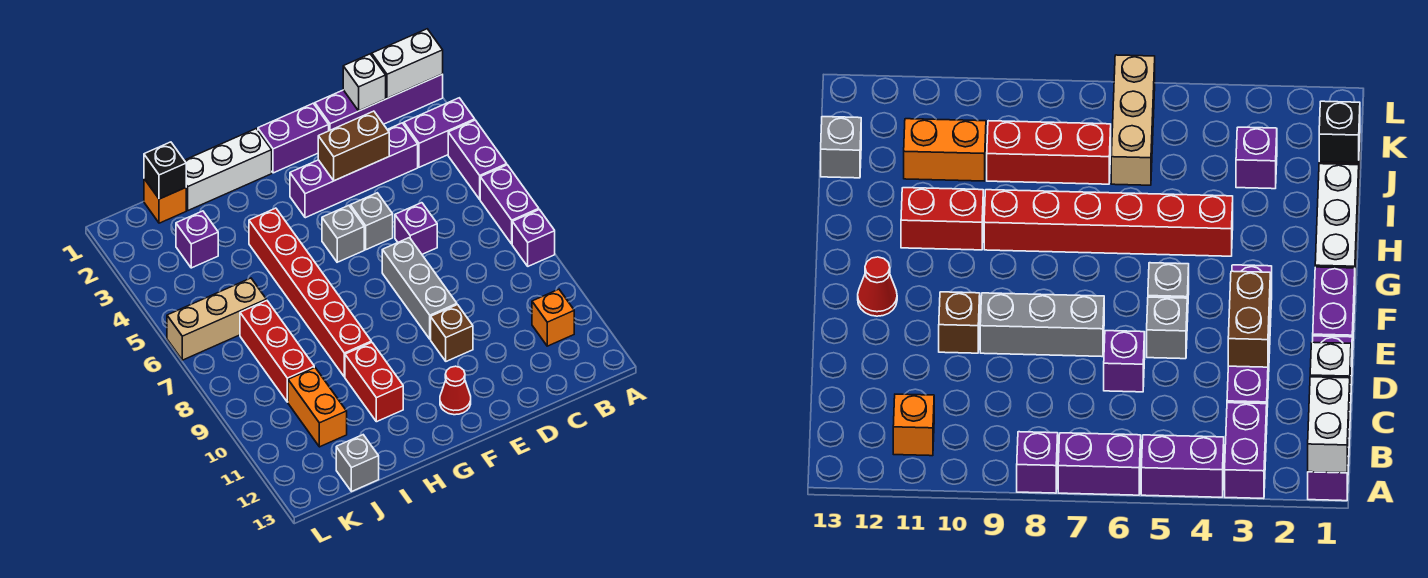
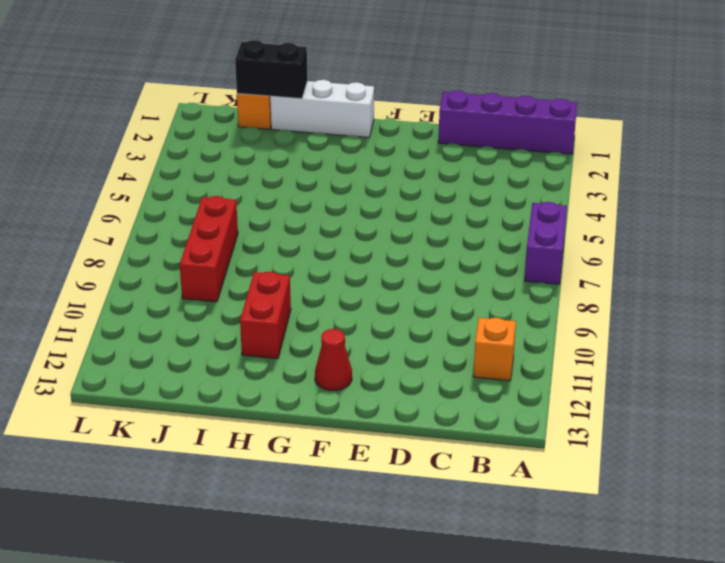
black brick I1:J1 level 2 -> black brick J1 level 2
none -> purple brick A3:B3 level 1
none -> purple brick A4:A5 level 1
none -> purple brick A8 level 1

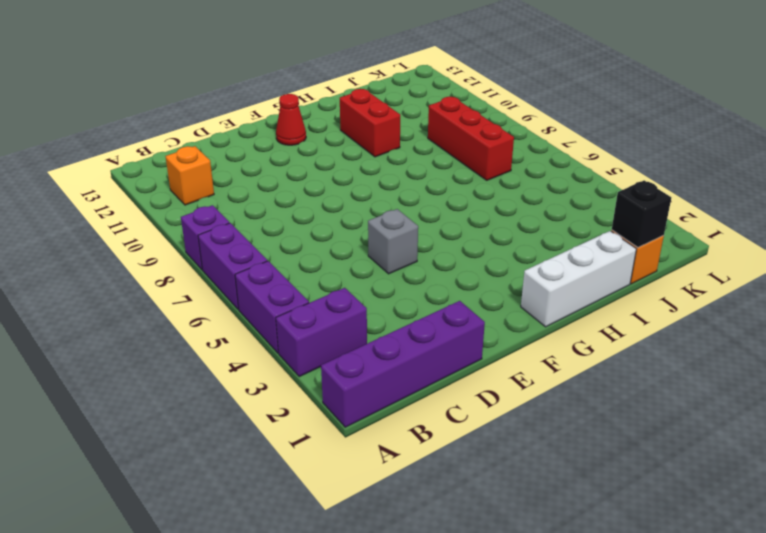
none -> purple brick C3:F3 level 1
none -> purple brick D6 level 1
none -> purple brick E1:F1 level 1

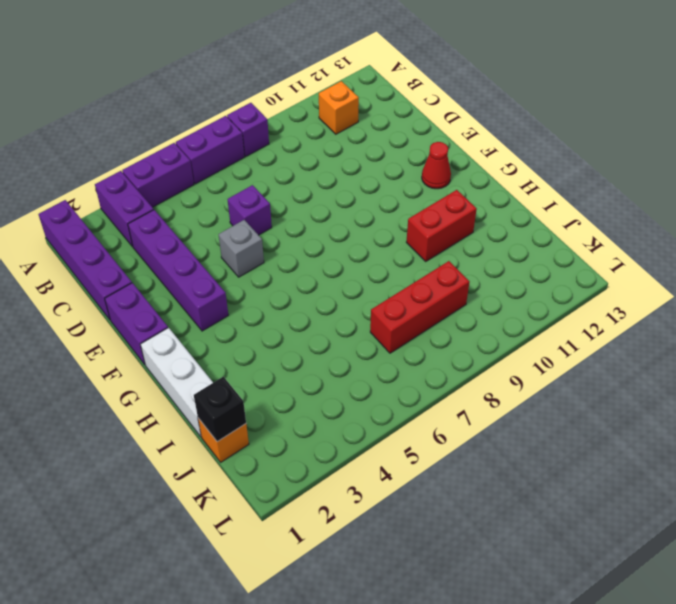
none -> grey brick E7:E9 level 1
none -> brown brick E10 level 1
none -> grey brick F5 level 1

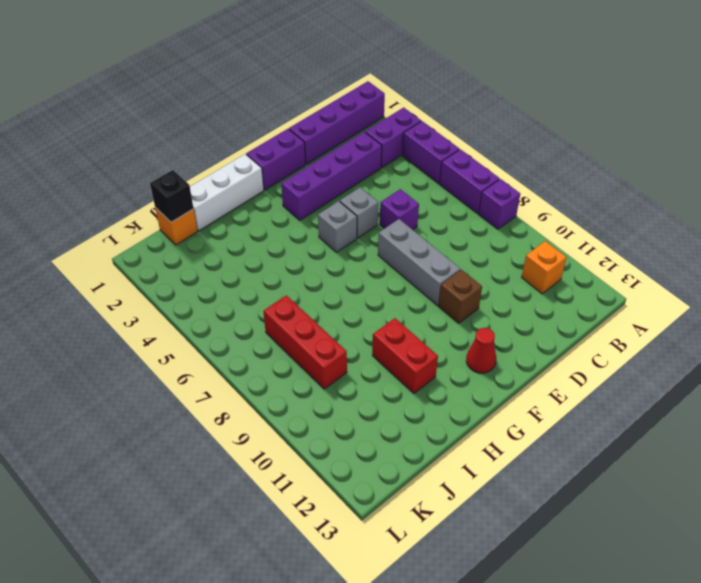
none -> red brick H4:H9 level 1
none -> purple brick J3 level 1
none -> tan brick J6:L6 level 1

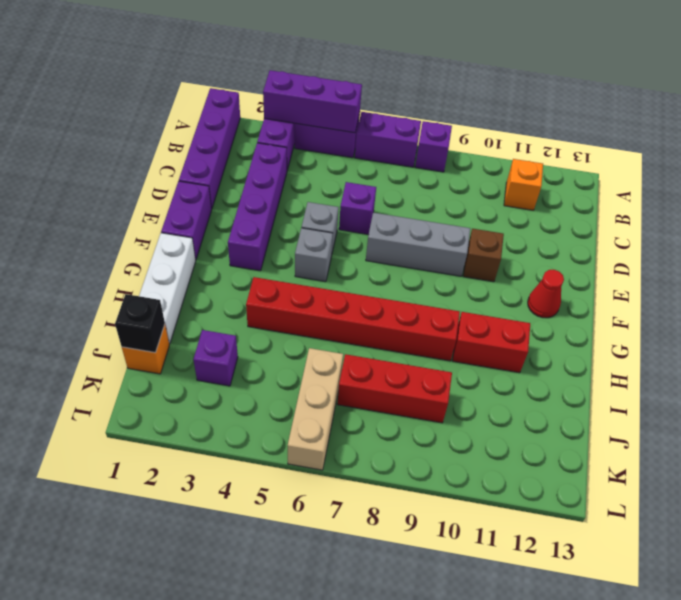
purple brick A3:A5 level 2 -> none
none -> orange brick J10:J11 level 1
none -> grey brick J13 level 1
none -> white brick A1:B1 level 2

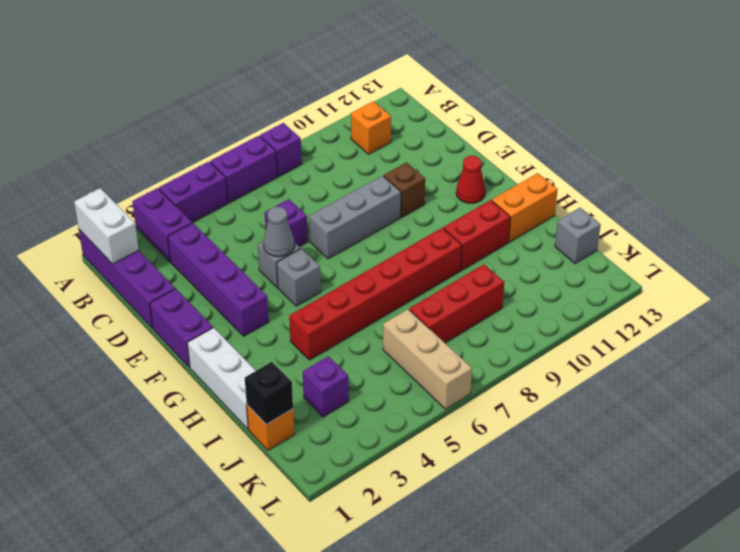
grey cone E5 level 2 -> none
orange brick H12:H13 level 1 -> orange brick J10:J11 level 1
none -> white brick C1 level 2
none -> brown brick D3:E3 level 2

